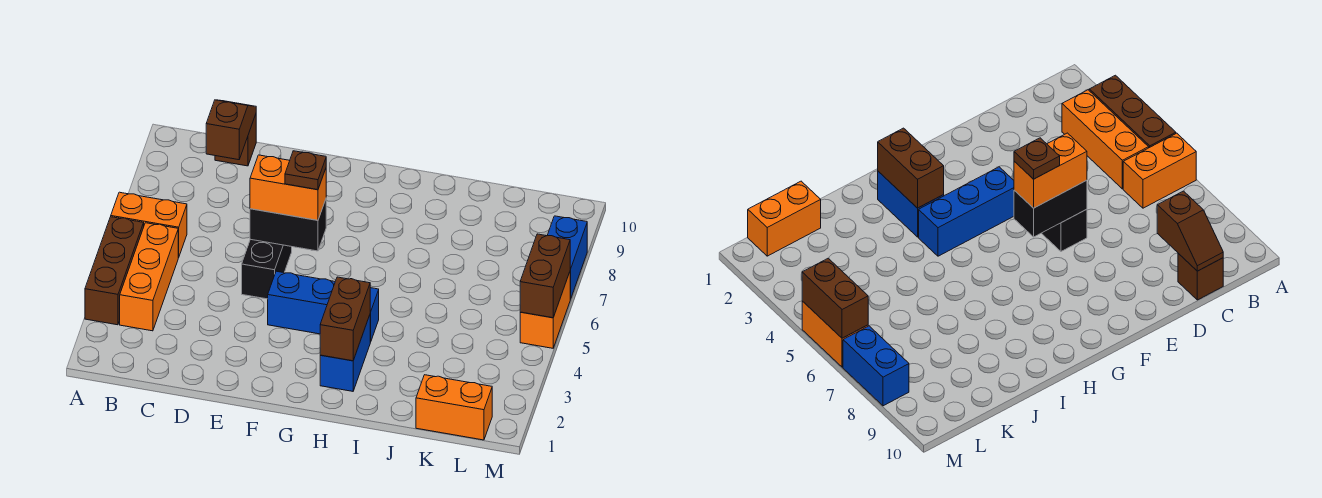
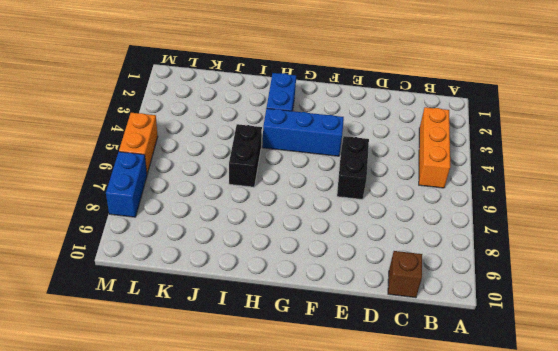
black brick I5:I6 level 1 -> black brick E6:F6 level 2
none -> brown brick A3:A5 level 1
none -> orange brick A6:B6 level 1
none -> orange brick K1:L1 level 1

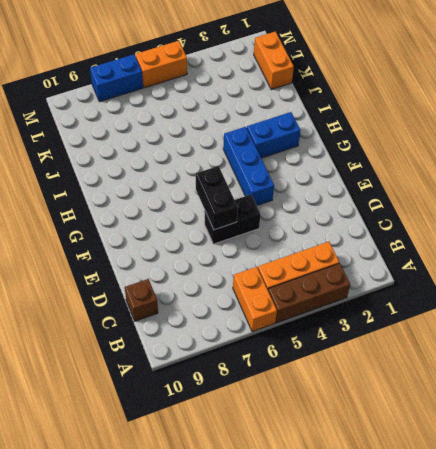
none -> brown slope C9:C10 level 2 top 9
none -> brown brick H2:H3 level 2
none -> brown brick M5:M6 level 2

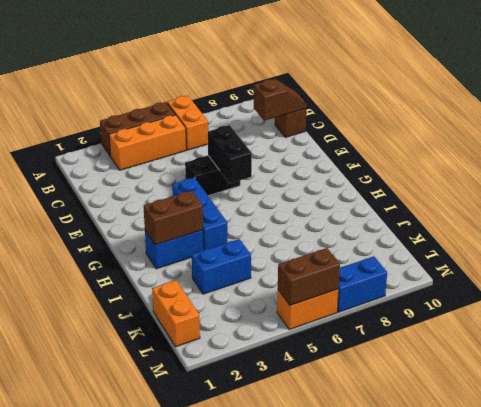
blue brick J3:J4 level 1 -> none
none -> orange brick E6:F6 level 3
none -> brown plate F6 level 4

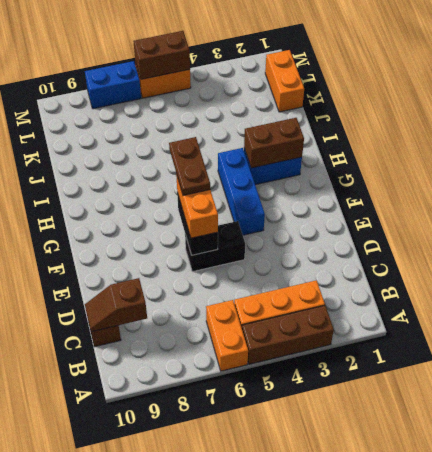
brown plate F6:G6 level 4 -> brown plate F6 level 4

